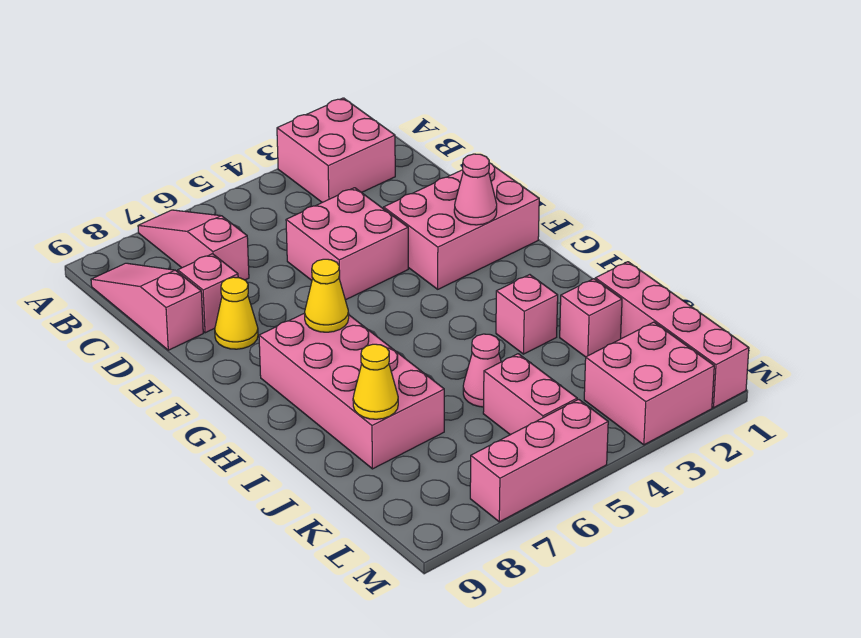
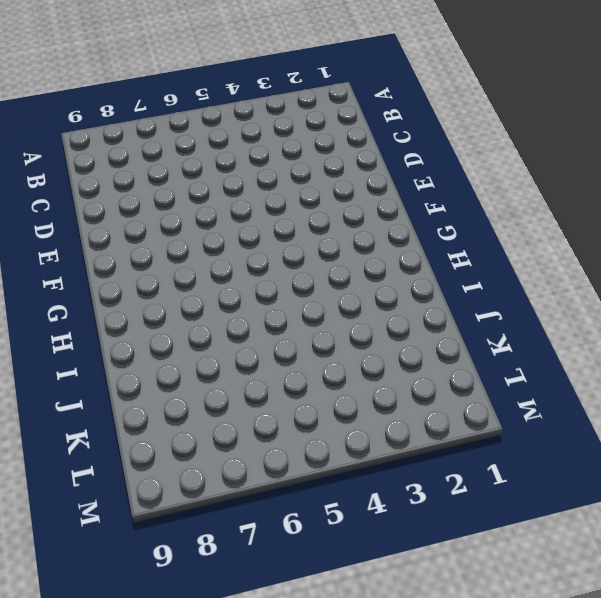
none -> pink brick A2:B3 level 1
none -> pink slope A7:C7 level 1 top C
none -> pink slope B9:D9 level 1 top D

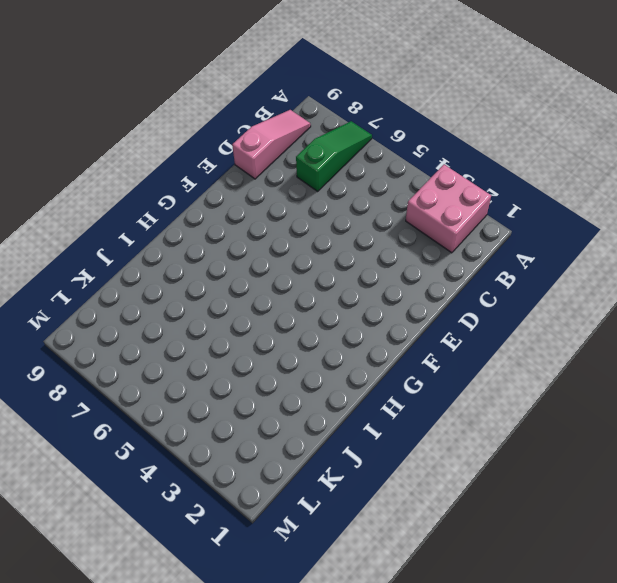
green slope A7:C7 level 1 top C -> pink slope A7:C7 level 1 top C
none -> pink brick D4:E5 level 1
none -> pink brick D8 level 1
none -> pink brick E1:F3 level 1

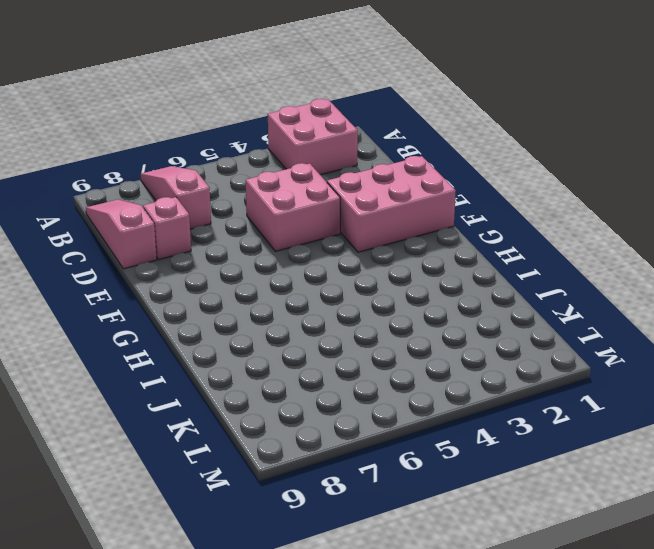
none -> yellow cone E8 level 1
none -> pink brick G7:J8 level 1
none -> pink brick I3 level 1

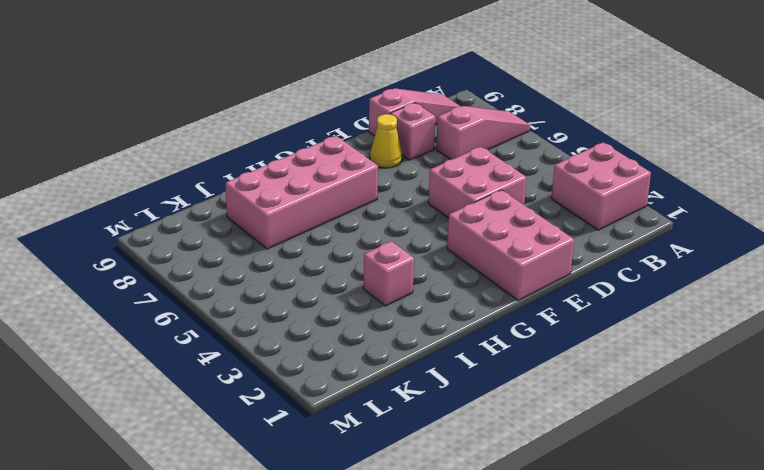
none -> pink brick J1:M1 level 1
none -> pink brick J2 level 1
none -> pink cone J5 level 1

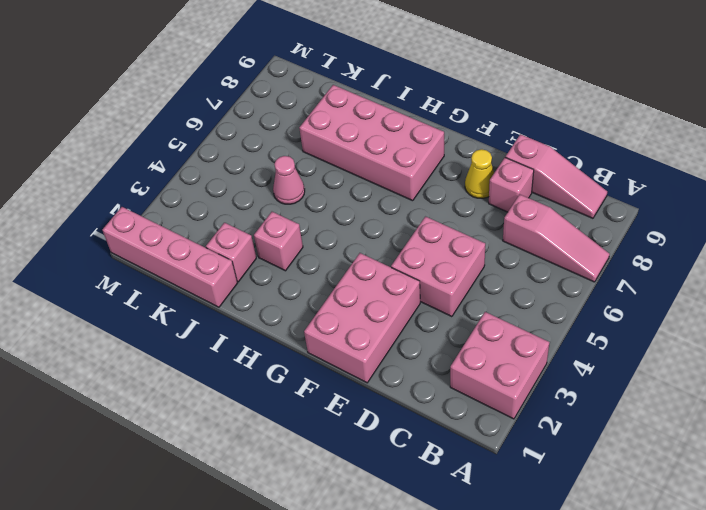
none -> pink brick K5:L5 level 1
none -> pink brick L2:M3 level 1
none -> pink brick M5:M7 level 1

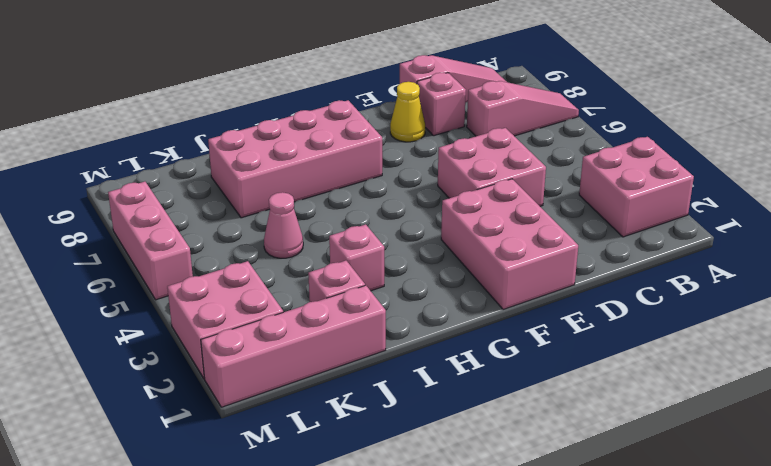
none -> pink brick K5:L5 level 1
none -> pink cone F2 level 2
none -> yellow cone G7 level 2

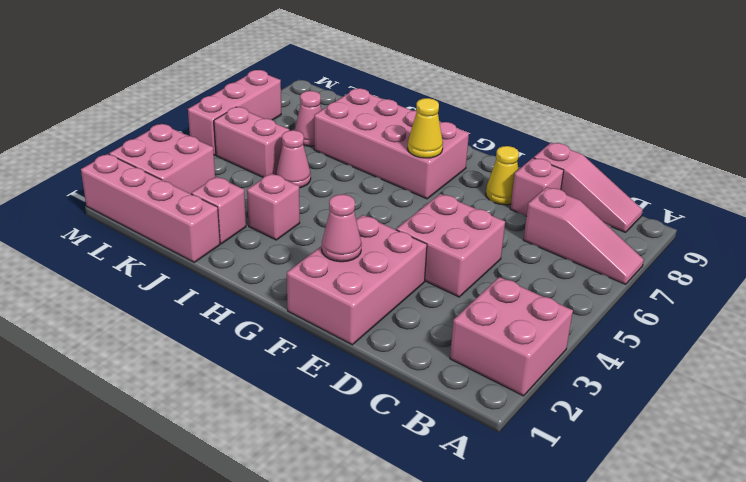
pink cone K7 level 1 -> none
none -> yellow cone J8 level 2

